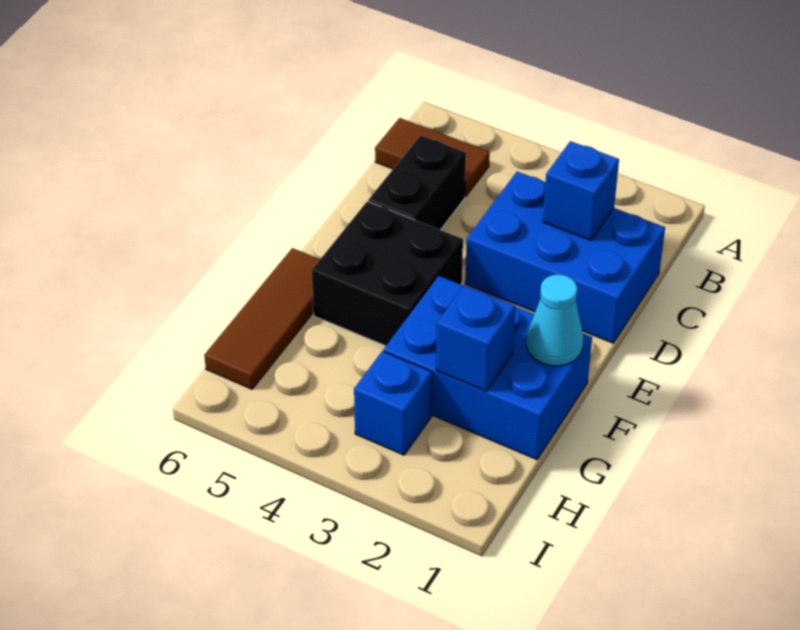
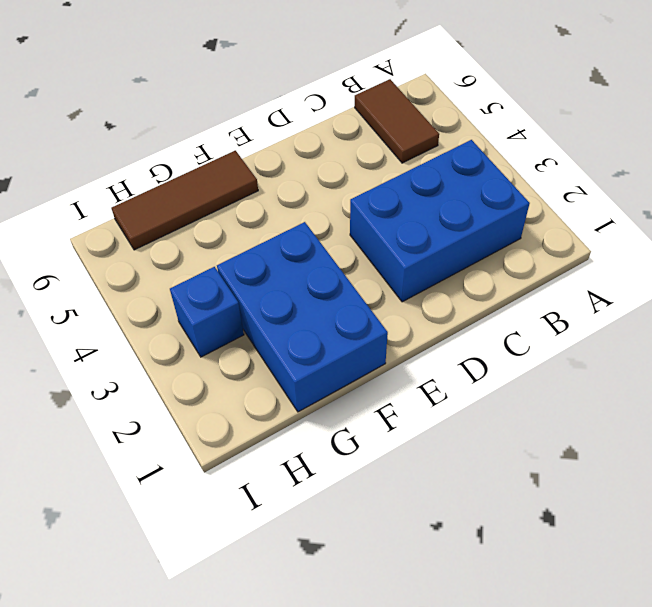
blue brick B2:D3 level 1 -> blue brick C1:D3 level 1
none -> black brick C5:D5 level 1
none -> black brick E4:F5 level 1

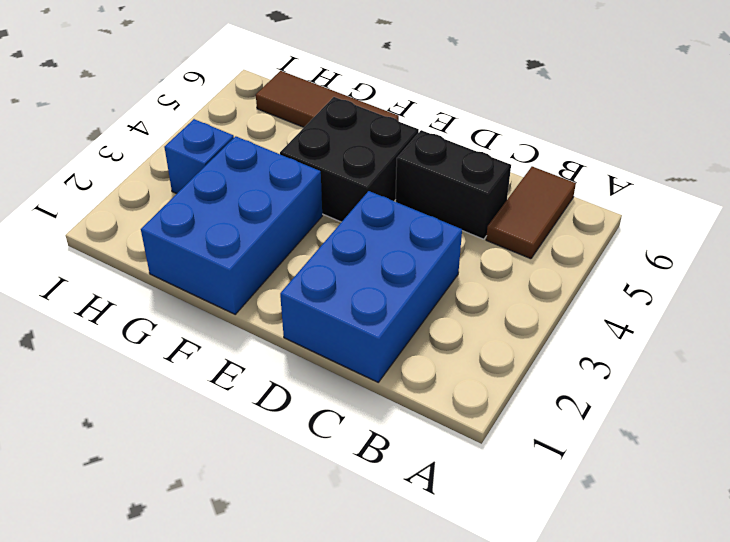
none -> blue brick C2 level 2
none -> cyan cone F1 level 2

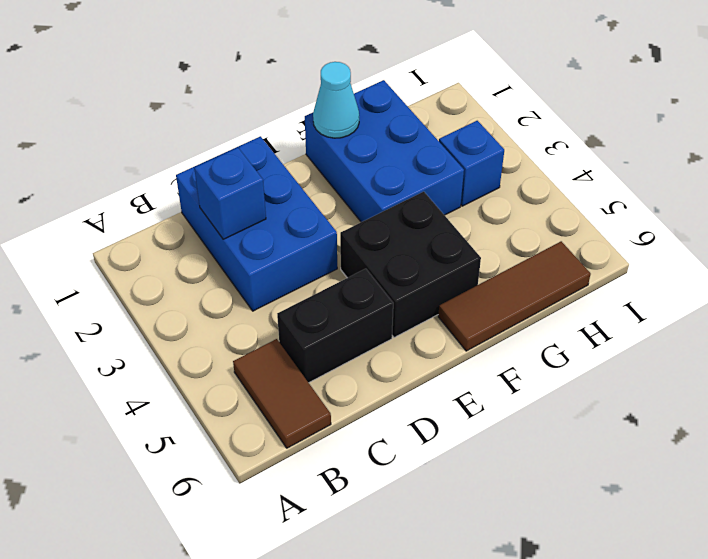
none -> blue brick G2 level 2

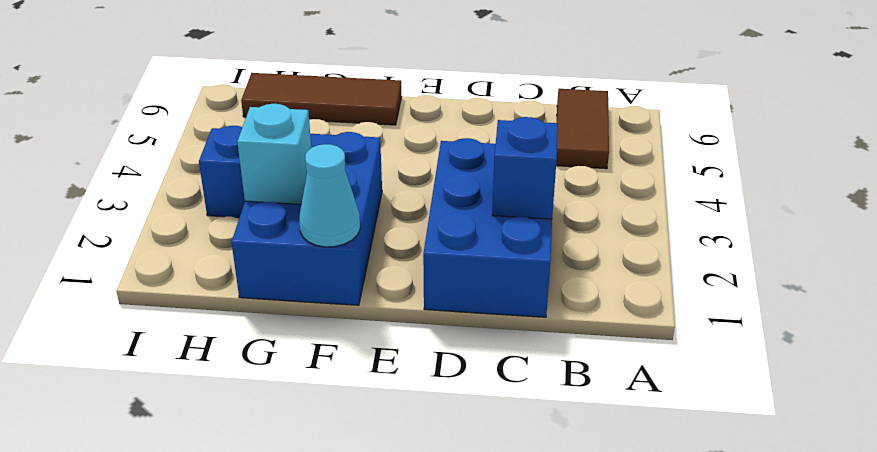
cyan brick G2 level 2 -> blue brick G2 level 2
none -> black brick C5:D5 level 1
none -> black brick E4:F5 level 1

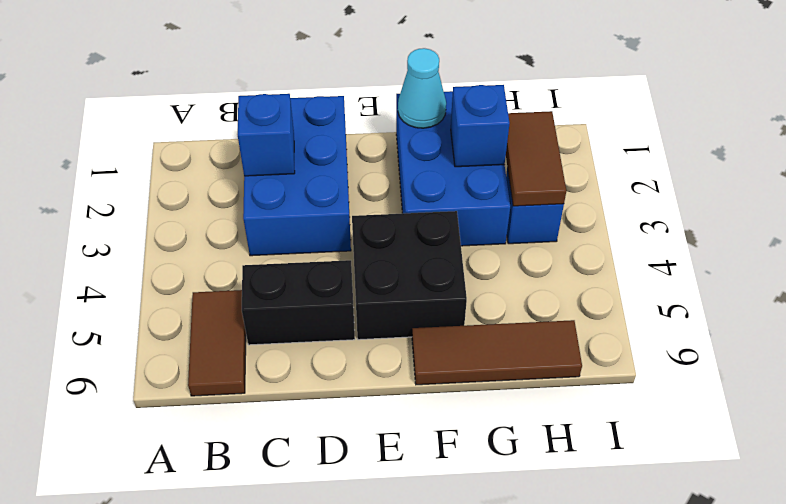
brown tile H2:H3 level 2 -> none

